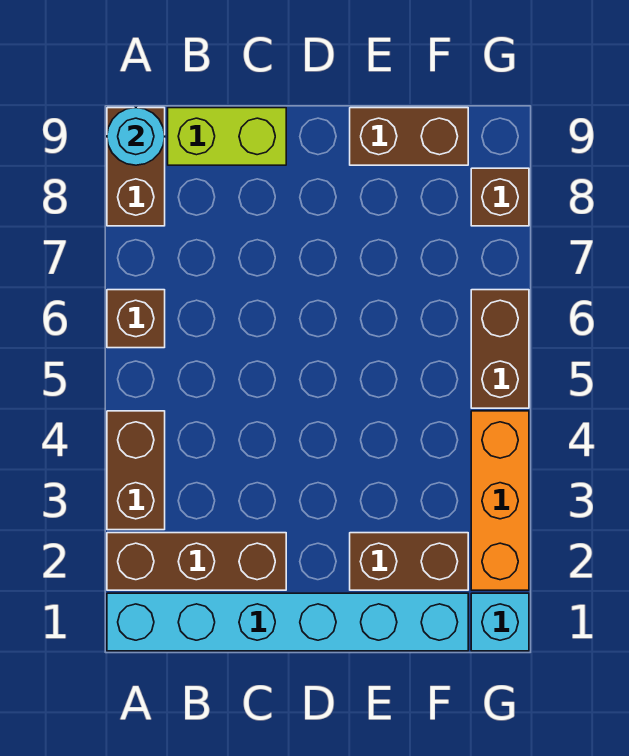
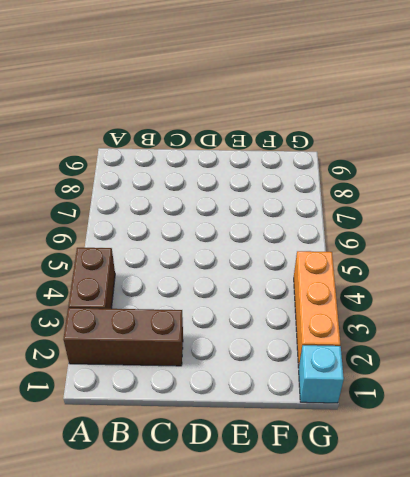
none -> cyan brick A1:F1 level 1
none -> brown brick A6 level 1
none -> brown brick A8:A9 level 1

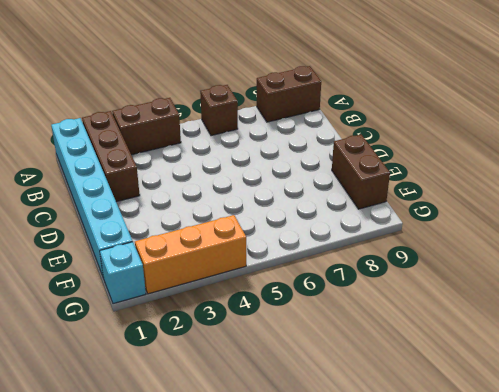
none -> lime brick B9:C9 level 1
none -> brown brick E2:F2 level 1
none -> brown brick G5:G6 level 1

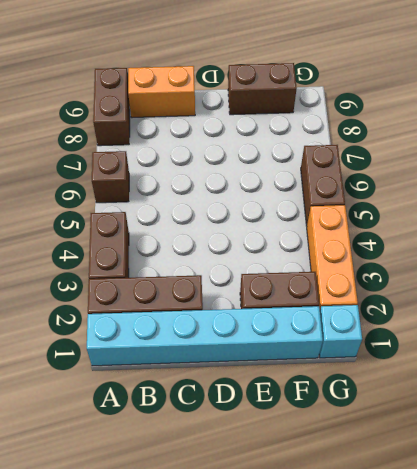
orange brick B9:C9 level 1 -> lime brick B9:C9 level 1
none -> brown brick G8 level 1
none -> cyan round brick A9 level 2

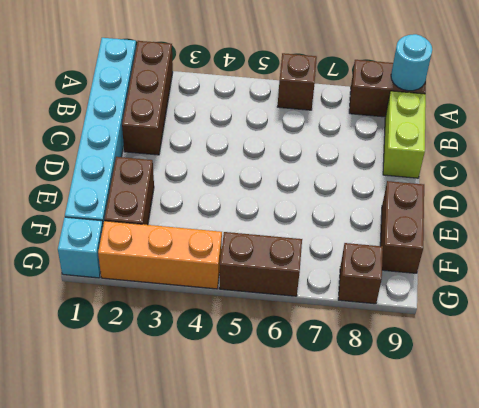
none -> brown brick A3:A4 level 1

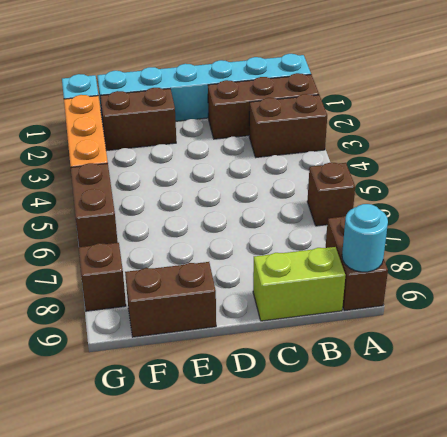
brown brick A3:B3 level 1 -> brown brick A3:A4 level 1

